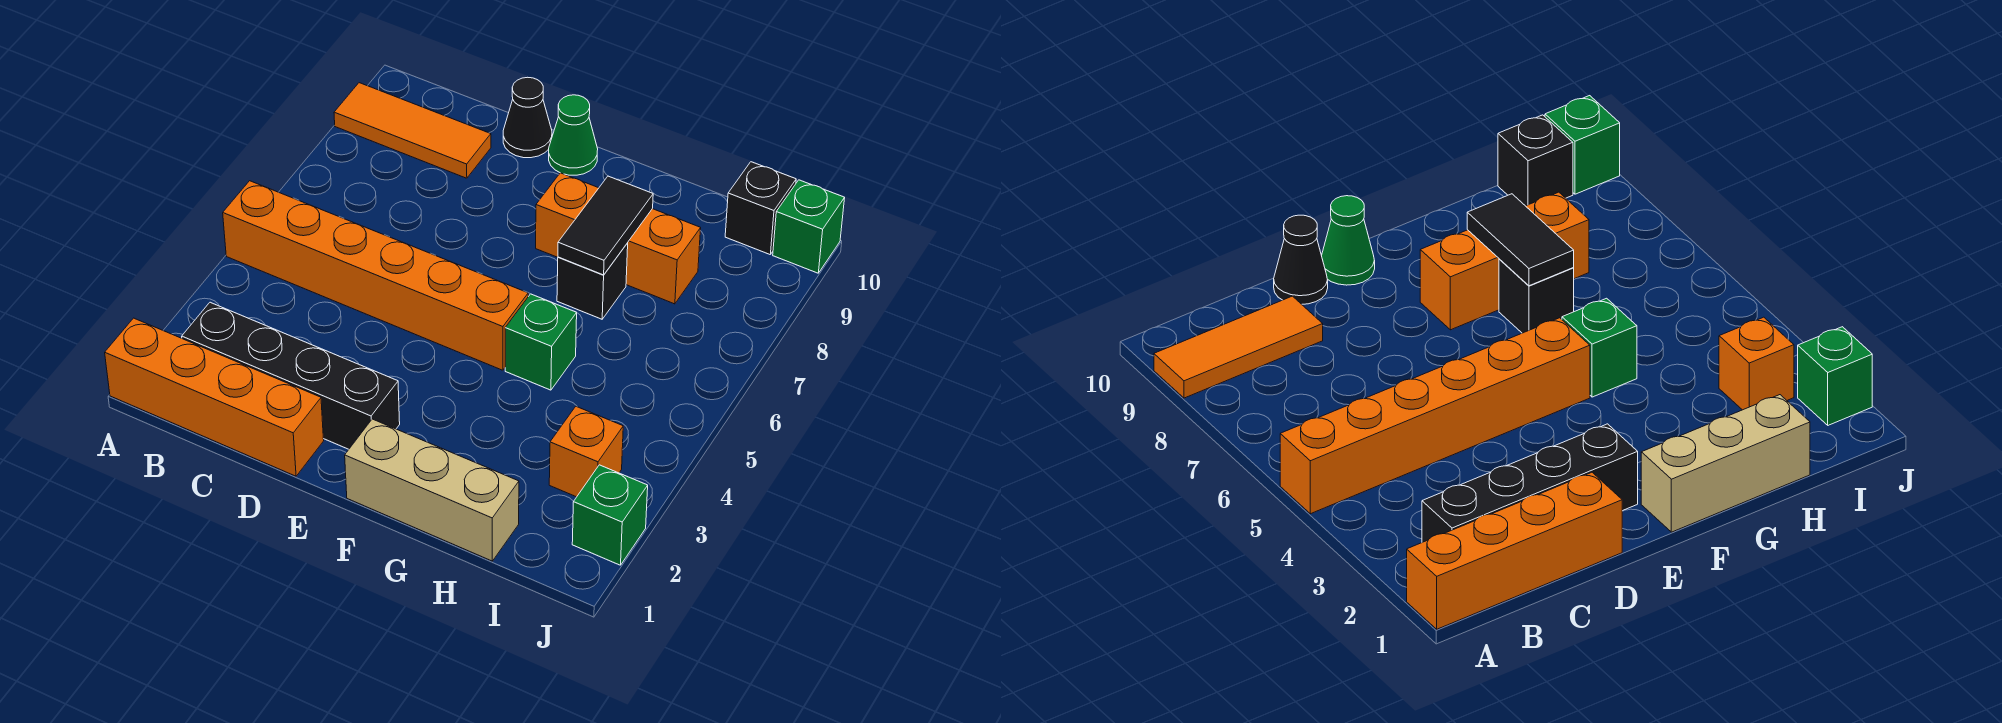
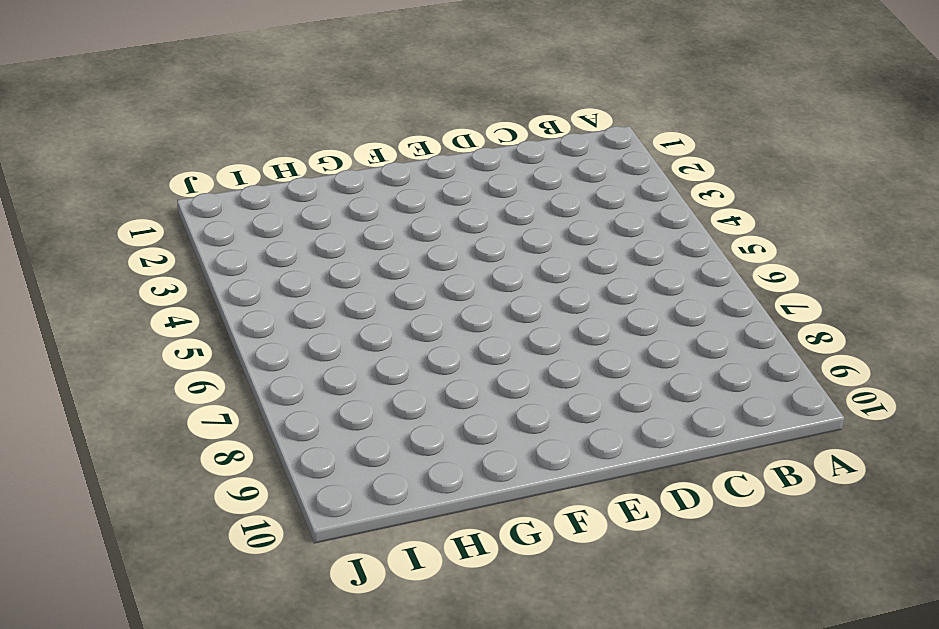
none -> orange brick A1:D1 level 1
none -> orange brick A5:F5 level 1
none -> orange tile A9:C9 level 1

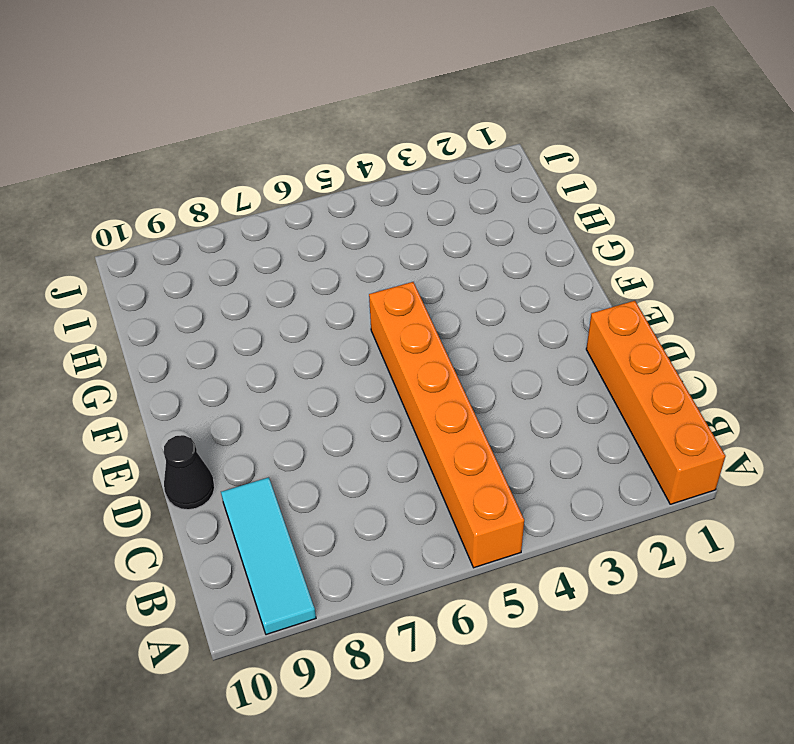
cyan tile A9:C9 level 1 -> orange tile A9:C9 level 1
none -> black brick B2:E2 level 1
none -> green cone E10 level 1
none -> tan brick F1:H1 level 1

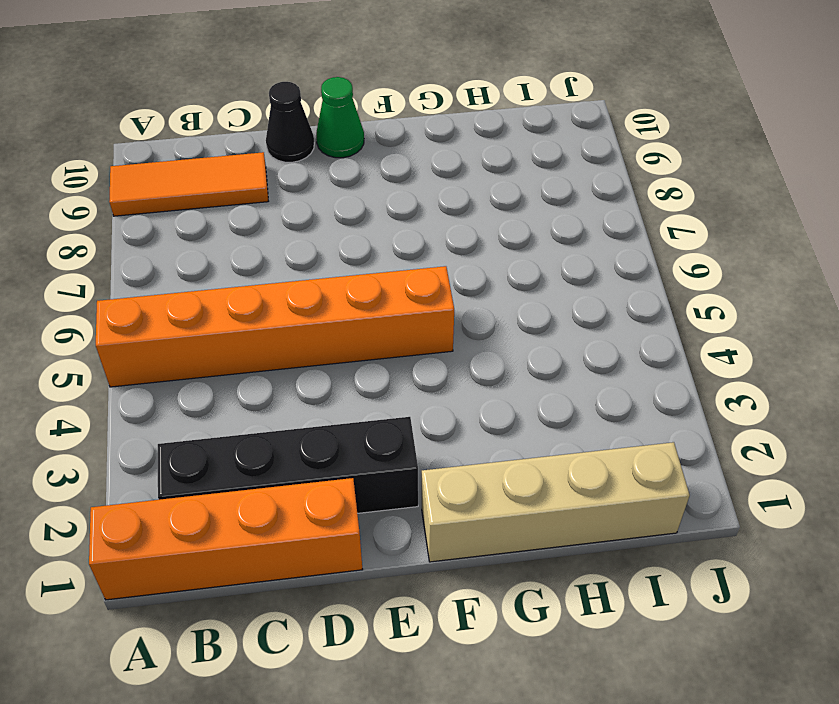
tan brick F1:I1 level 1 -> tan brick F1:H1 level 1
none -> orange brick F8:H8 level 1
none -> green brick G5 level 1
none -> black brick G7 level 1

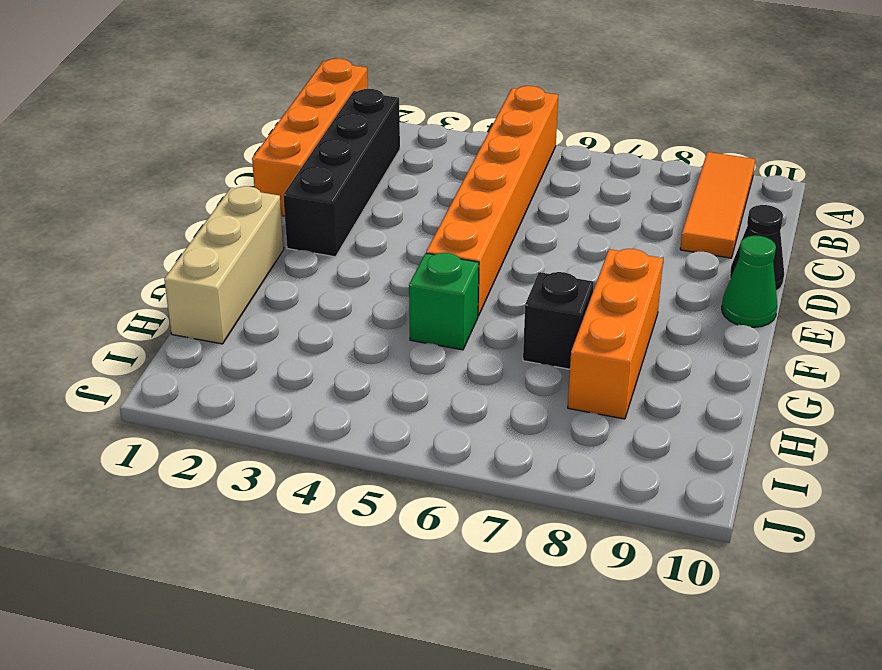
none -> orange brick I3 level 1
none -> black brick I10 level 1
none -> green brick J2 level 1

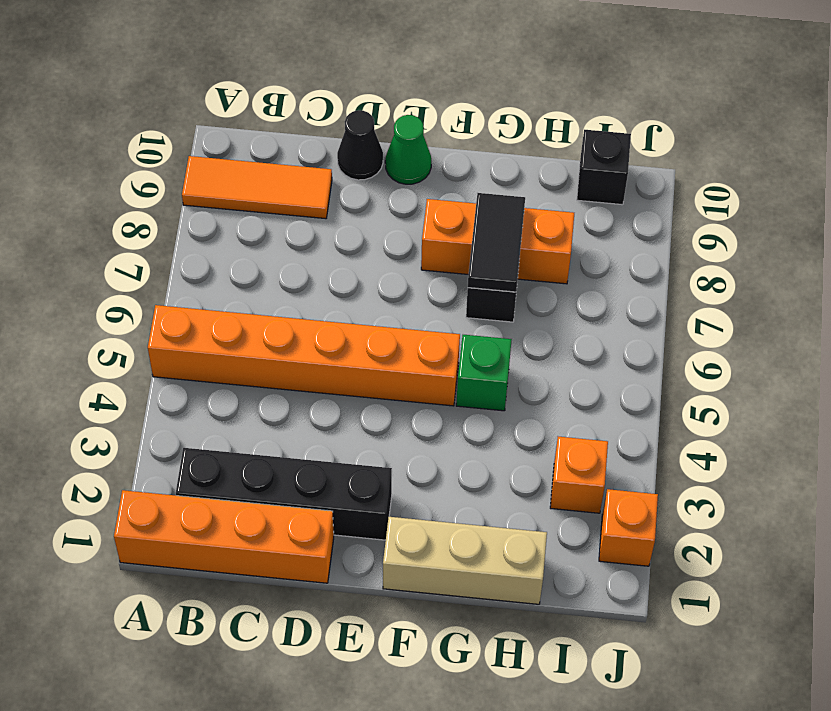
orange brick J2 level 1 -> green brick J2 level 1
none -> green brick J10 level 1

